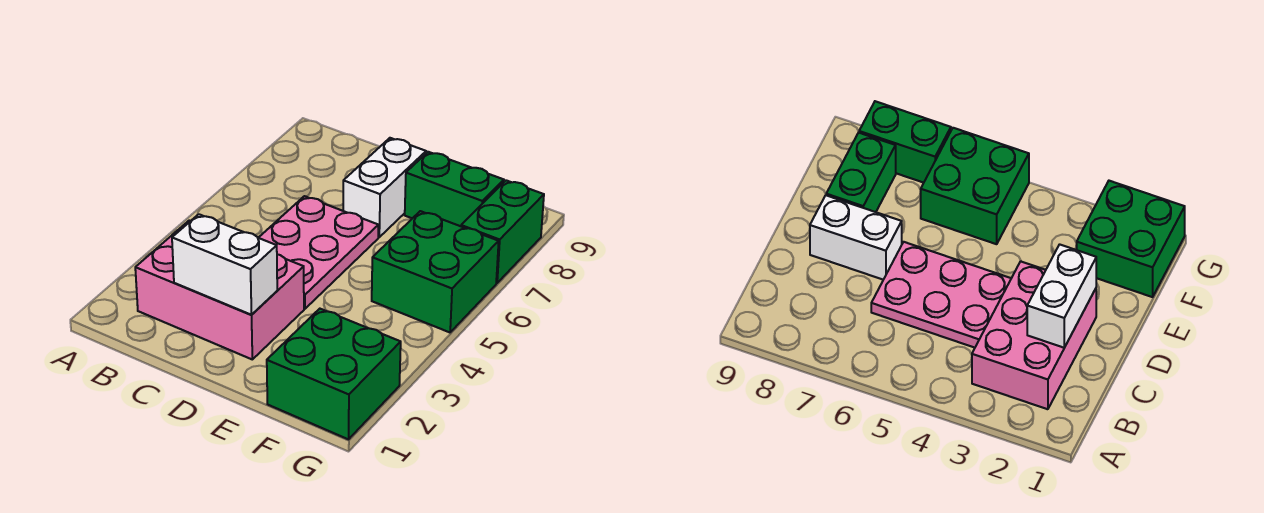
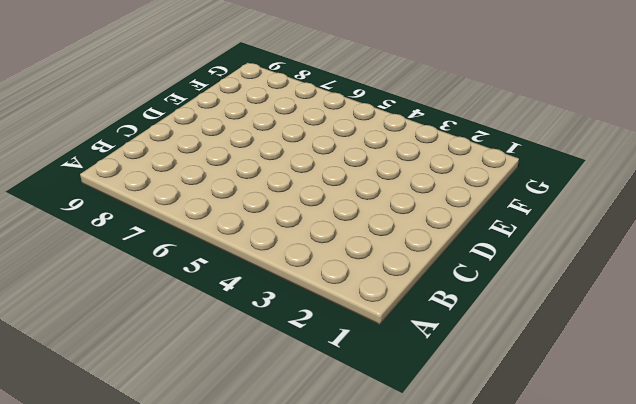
none -> pink brick B2:D3 level 1
none -> pink plate C4:D6 level 1

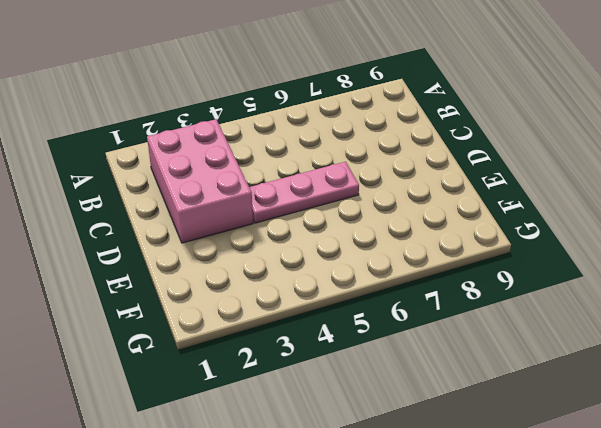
pink plate D4:D6 level 1 -> pink plate C4:D6 level 1
none -> white brick D7:D8 level 1
none -> green brick E8:F8 level 1

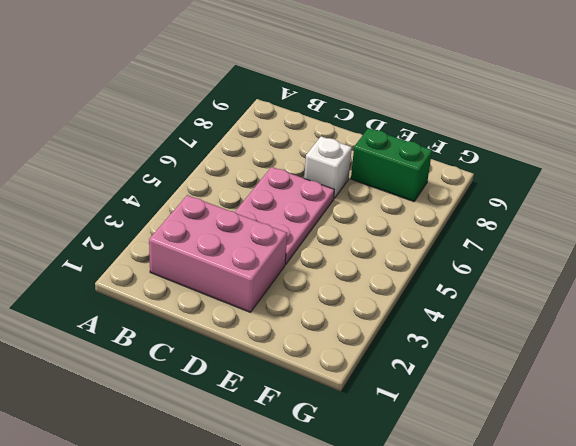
white brick D7 level 1 -> white brick D7:D8 level 1
none -> green brick F1:G2 level 1
none -> green brick F5:G6 level 1

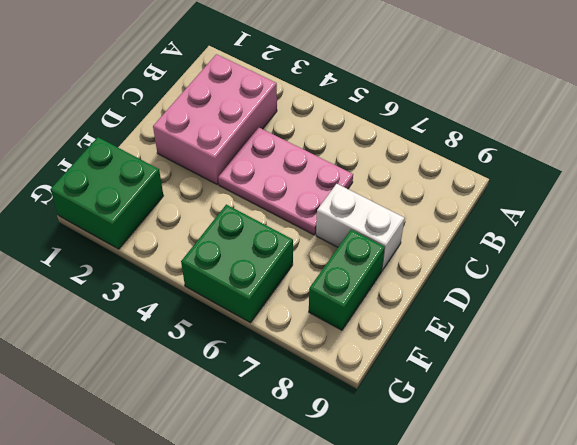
none -> green brick G7:G8 level 1
none -> white brick C2:D2 level 2

